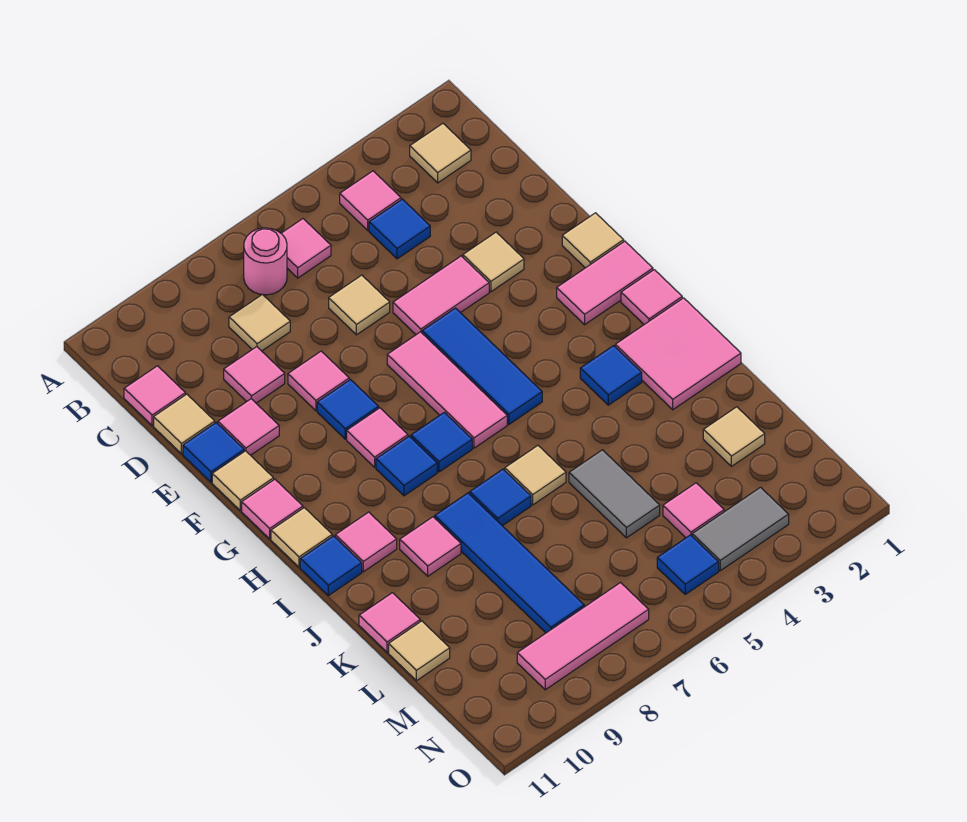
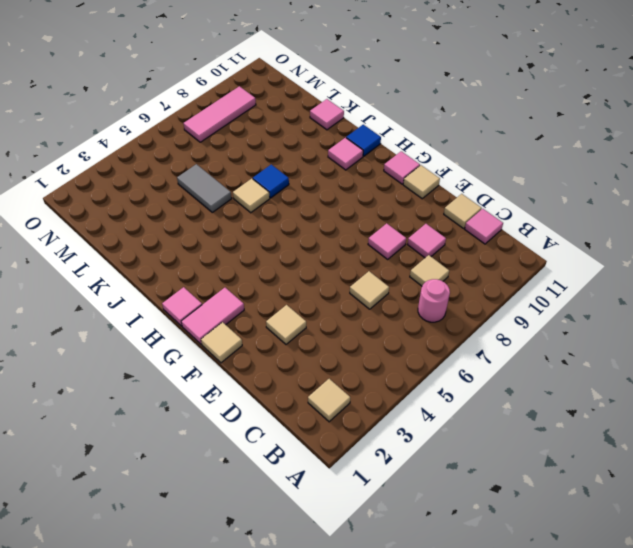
none -> pink tile B4 level 1
none -> pink tile B6 level 1
none -> blue tile C4 level 1
none -> pink tile E4:E5 level 1

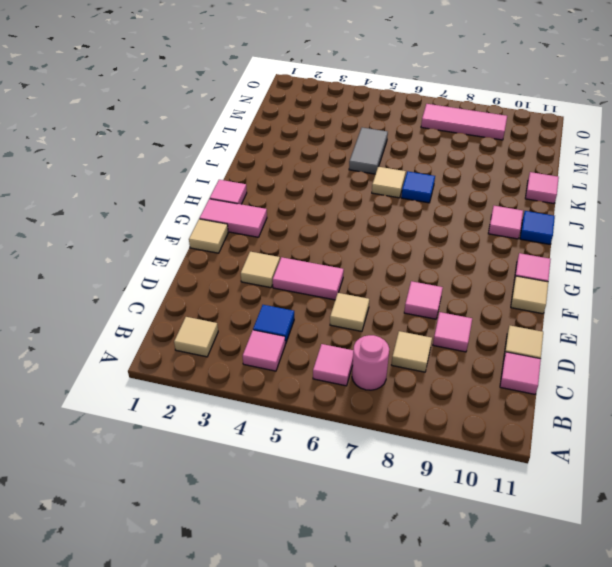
none -> pink tile E10 level 1
none -> blue tile E11 level 1
none -> blue tile F5:H5 level 1
none -> pink tile F6:H6 level 1

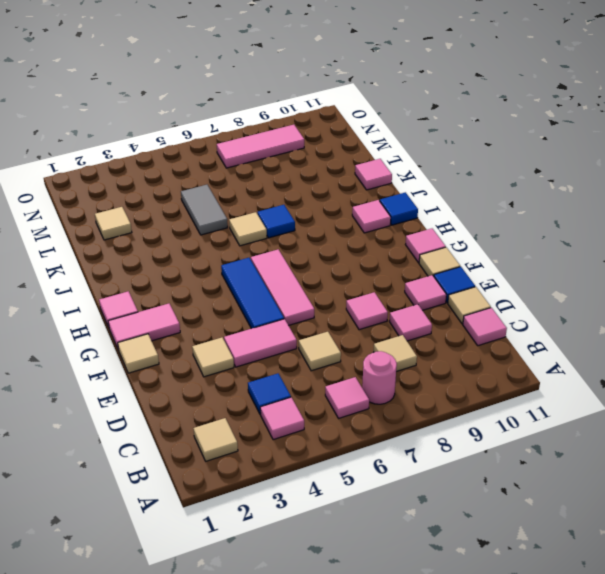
none -> blue tile F8 level 1
none -> pink tile G8 level 1
none -> blue tile H7 level 1
none -> blue tile H8 level 1

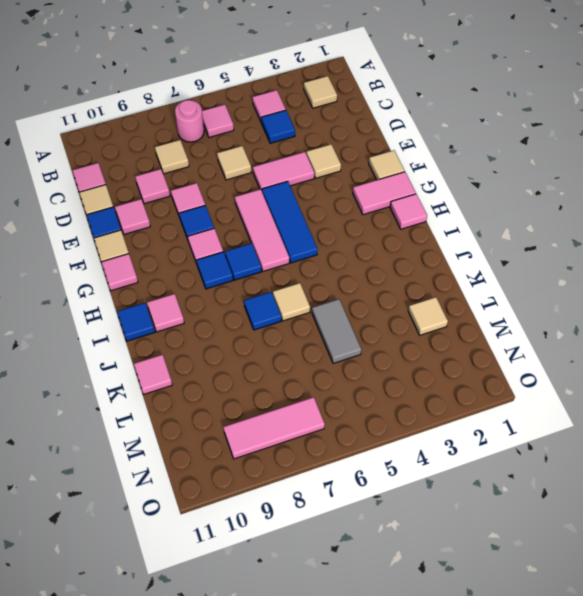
none -> tan tile H11 level 1
none -> pink tile I1:J2 level 1
none -> blue tile I3 level 1
none -> blue tile J8:M8 level 1

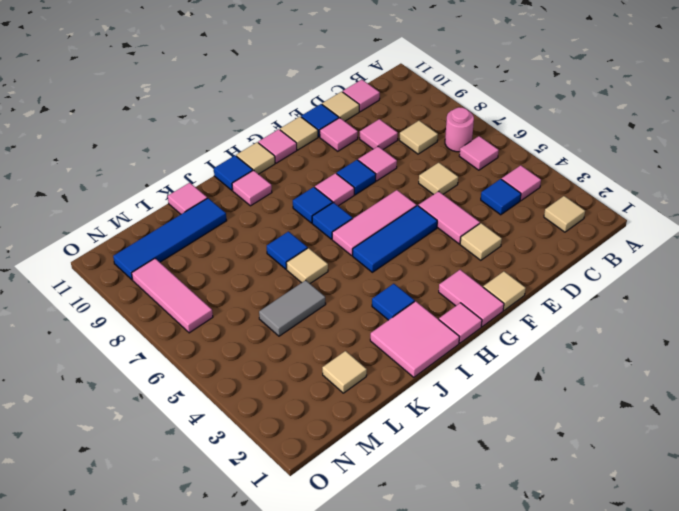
blue tile K10:N10 level 1 -> blue tile J8:M8 level 1
none -> pink tile J9 level 1
none -> tan tile L11 level 1
none -> pink tile M4 level 1
none -> grey tile N3:N4 level 1

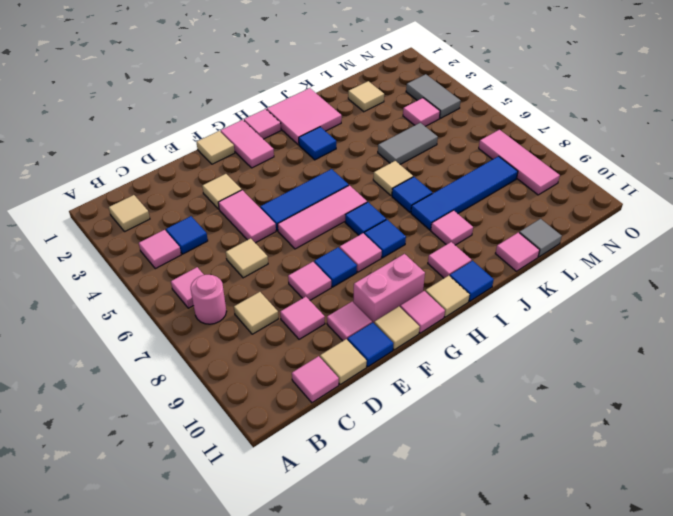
pink brick F10:G10 level 1 -> none
grey tile L11 level 1 -> tan tile L11 level 1
none -> blue tile N5 level 1

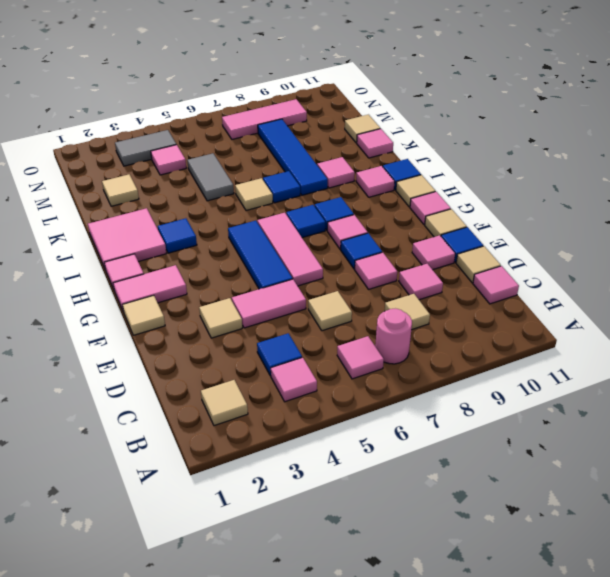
none -> blue tile N5 level 1

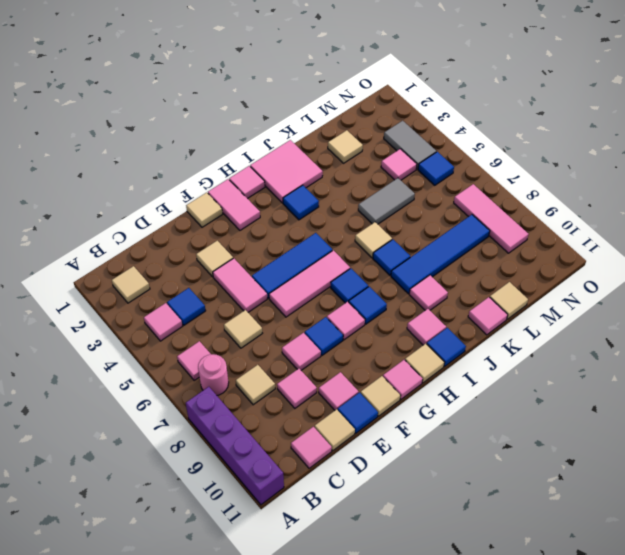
purple brick A8:A11 level 1 -> none

